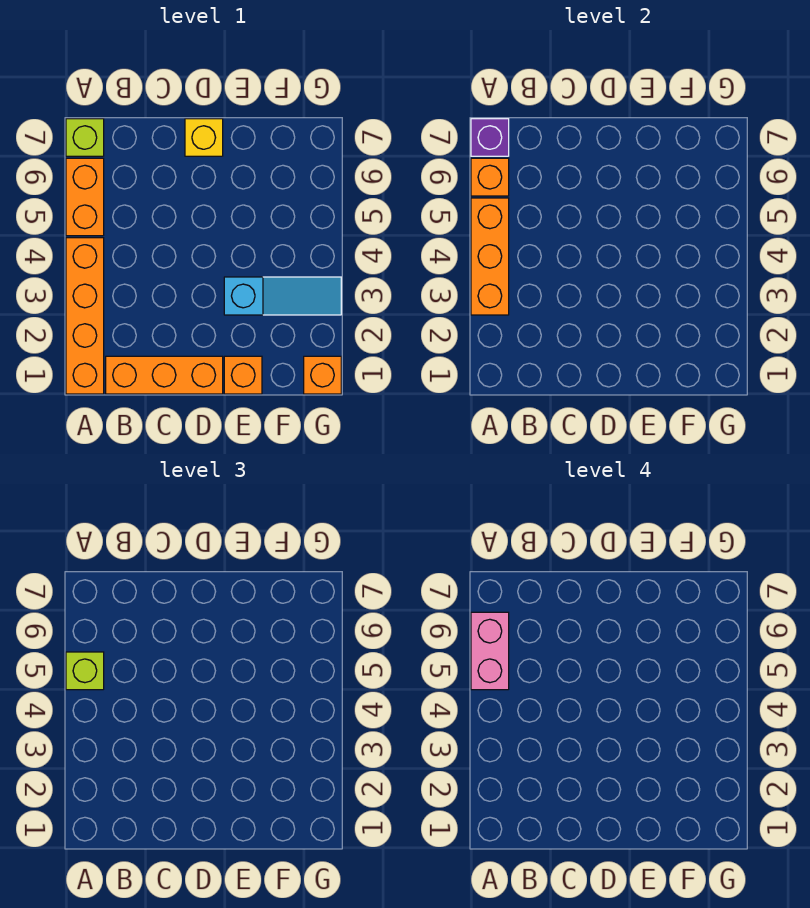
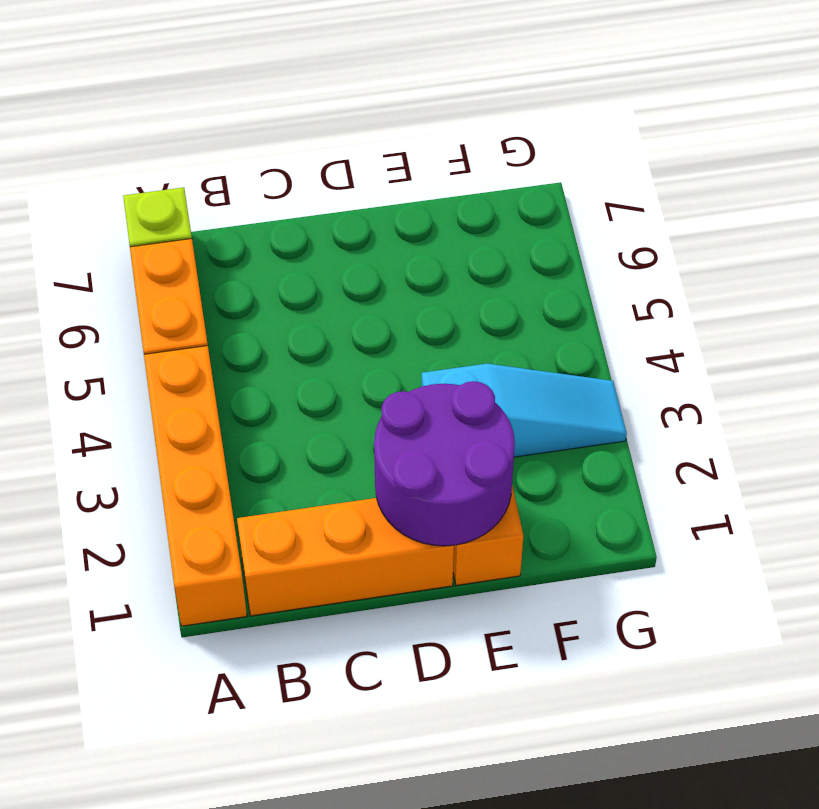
purple round brick D1:E2 level 2 -> none
none -> yellow brick D7 level 1
none -> orange brick G1 level 1
none -> orange brick A3:A5 level 2

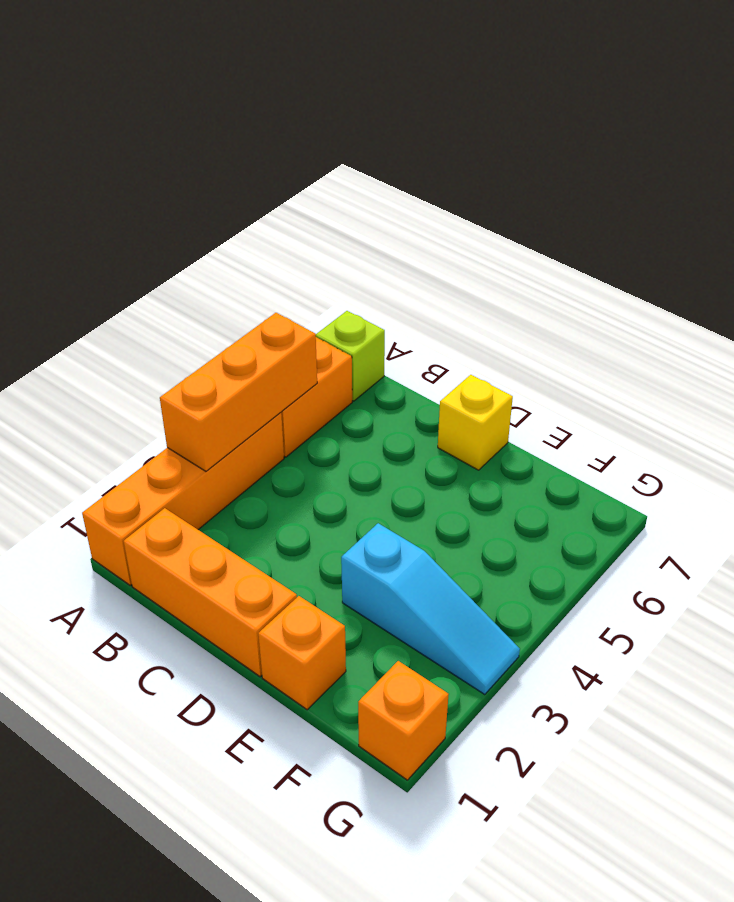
none -> orange brick A6 level 2
none -> purple brick A7 level 2
none -> lime brick A5 level 3

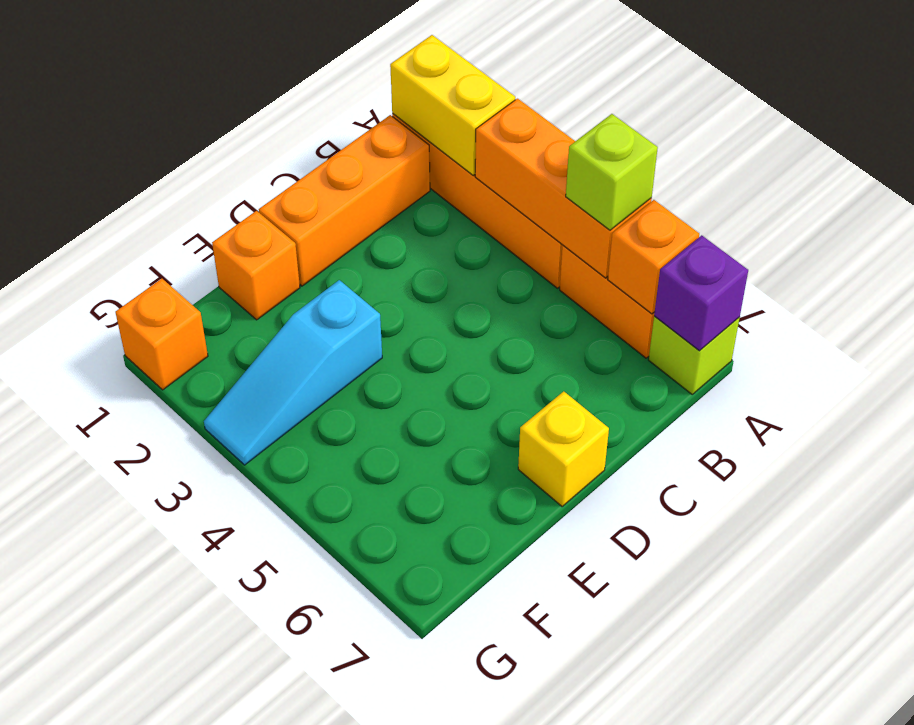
yellow brick A1:A2 level 2 -> none
none -> pink brick A5:A6 level 4

